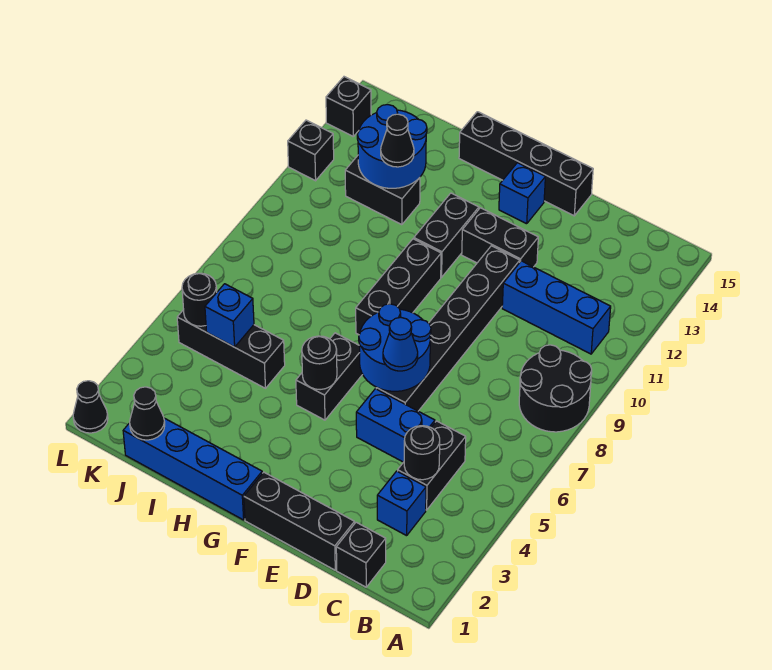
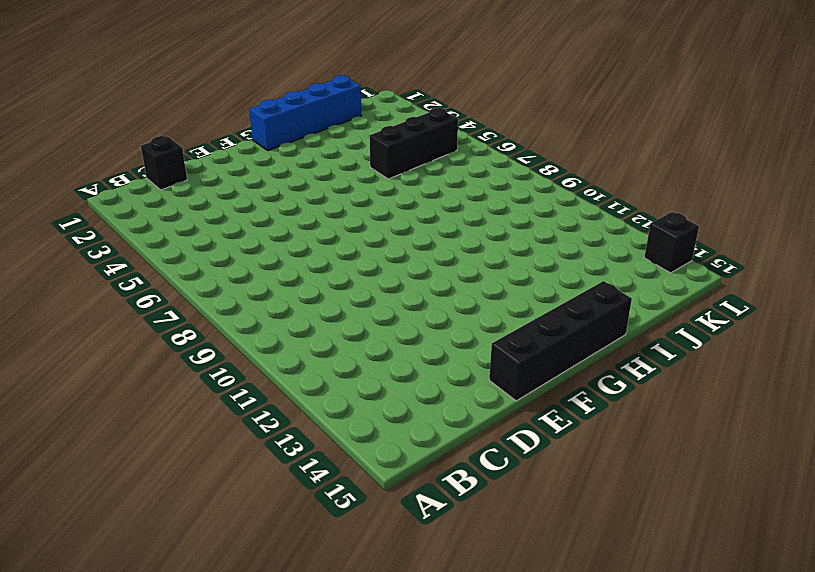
none -> black round brick A8:B9 level 1
none -> blue brick B11:D11 level 1
none -> blue brick C3 level 1

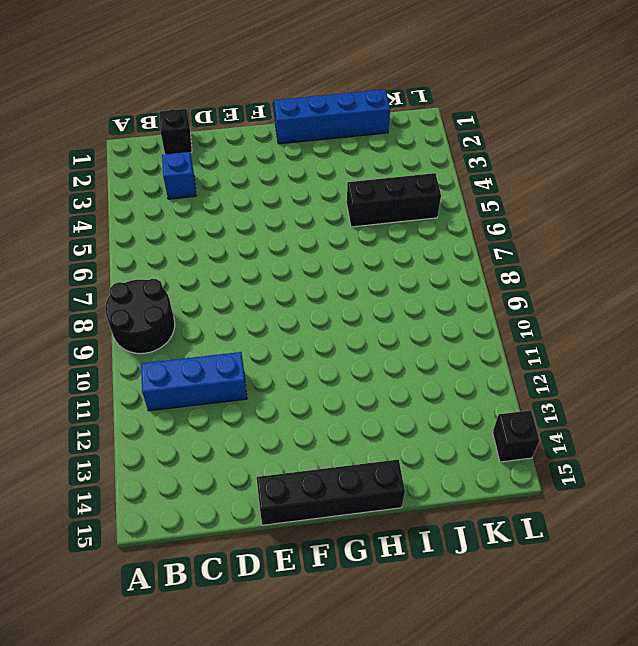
none -> black brick C4:C5 level 1
none -> black brick D1:F1 level 1
none -> blue brick D5:E5 level 1

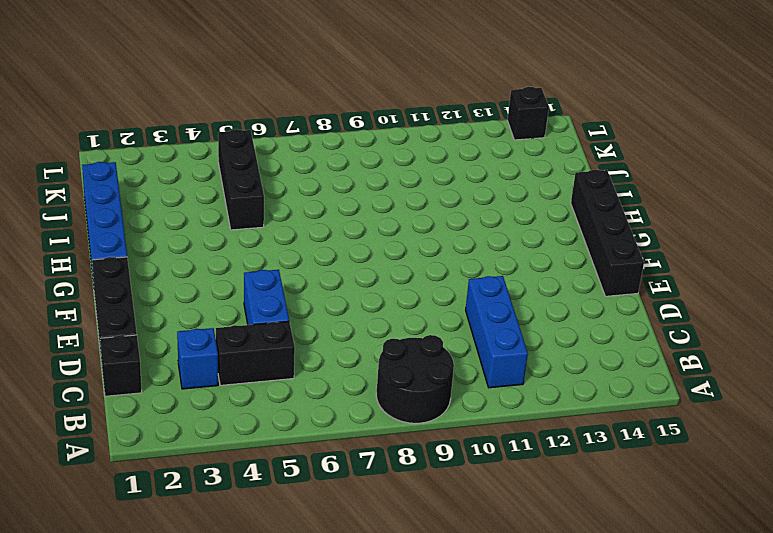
none -> black brick E6:E11 level 1
none -> black brick E12:F12 level 1
none -> blue brick F14 level 1

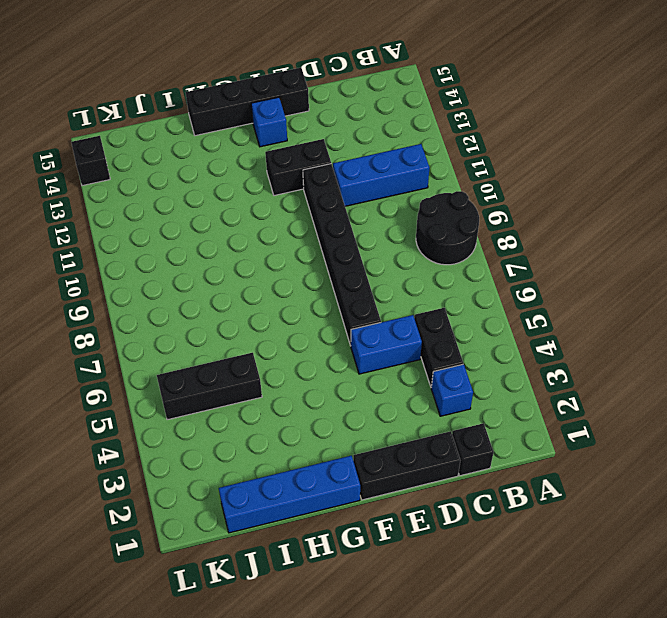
none -> black brick G5:G6 level 1
none -> black brick G8:G10 level 1
none -> black brick G11:G12 level 1

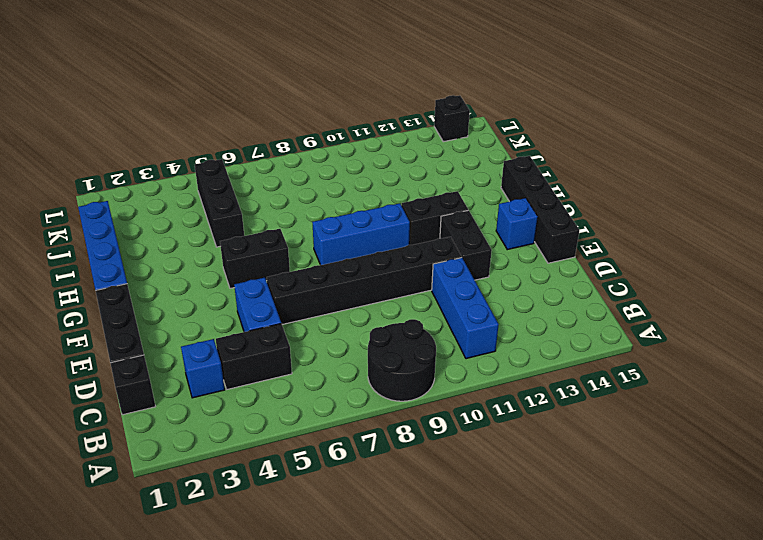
blue brick G8:G10 level 1 -> black brick G8:G10 level 1
none -> black brick I12:J12 level 1
none -> black cone L1 level 1
none -> black brick L12 level 1

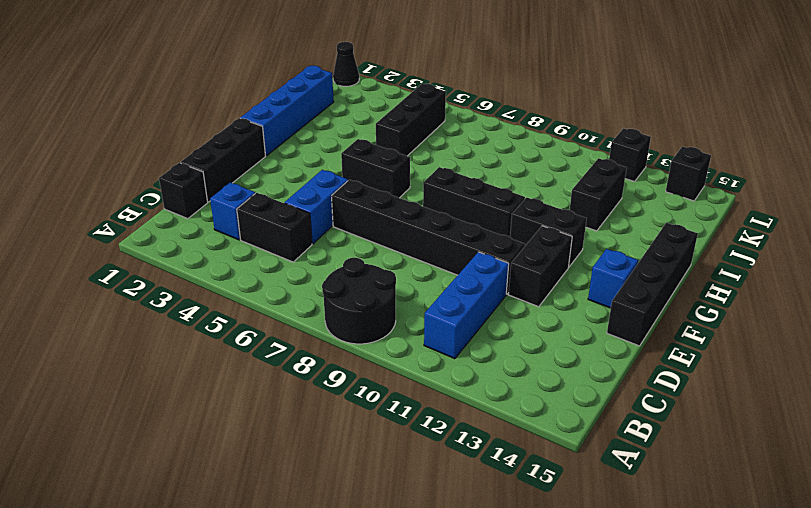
none -> black round brick C4 level 2
none -> blue round brick E6:F7 level 2
none -> black round brick G5 level 2

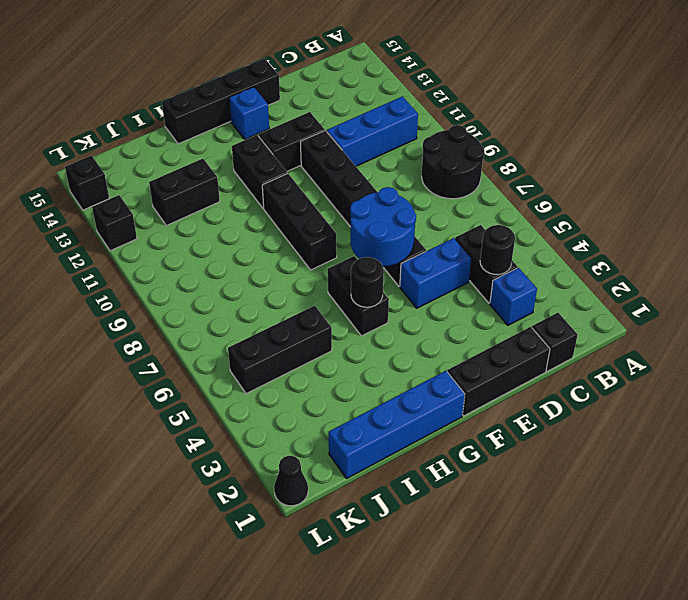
none -> blue round brick I12:J13 level 2
none -> black cone J1 level 2
none -> blue brick J5 level 2

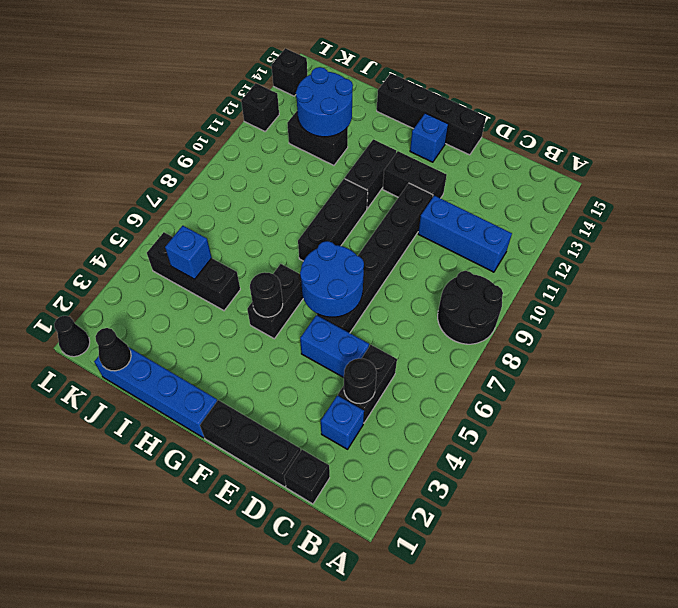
none -> black round brick K5 level 2
none -> blue cone E6 level 3
none -> black cone I12 level 3

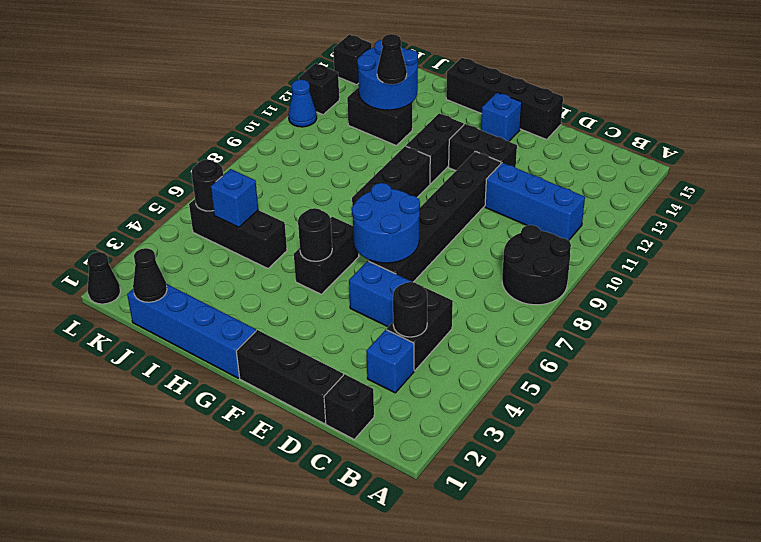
blue cone L11 level 1 -> blue cone E6 level 3

